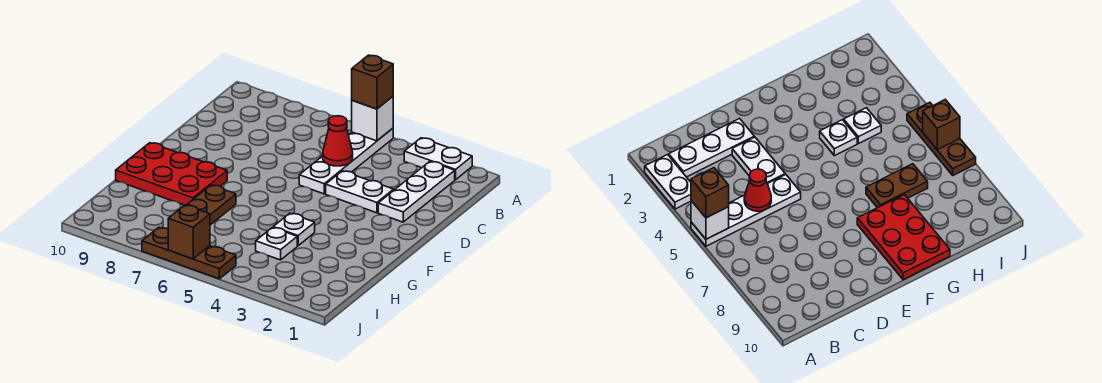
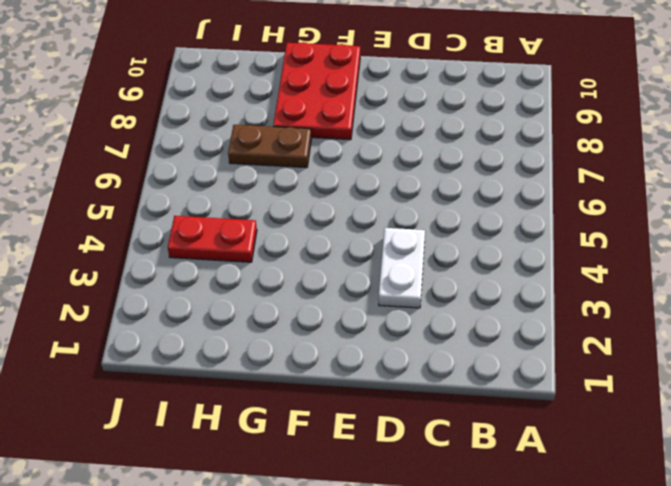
red plate H4:I4 level 1 -> white plate H4 level 1
none -> white plate A2:A3 level 1
none -> white plate A5:D5 level 1
none -> white plate B2:D2 level 1

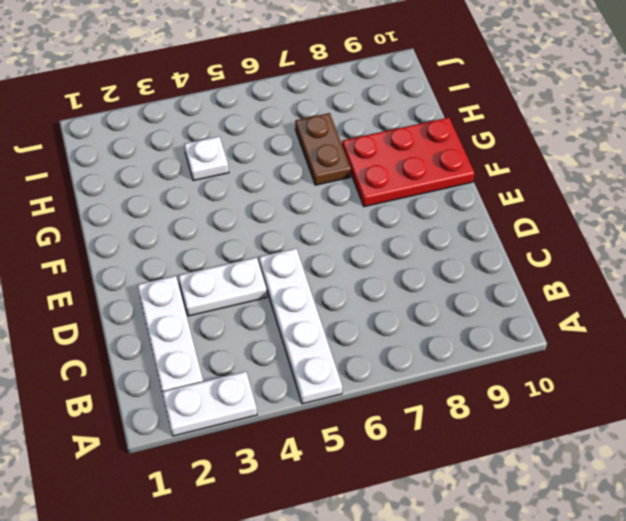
none -> white plate G4 level 1
none -> brown plate J5:J7 level 1
none -> white brick A5 level 2

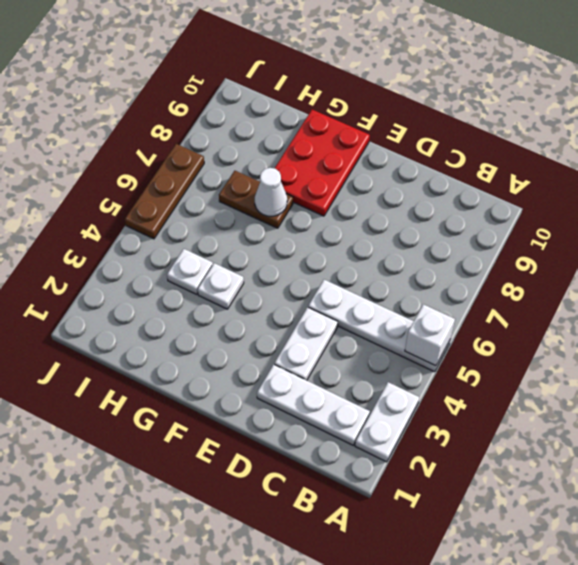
white cone G7 level 2 -> none
none -> red cone C5 level 2
none -> brown brick J6 level 2
none -> brown brick A5 level 3

